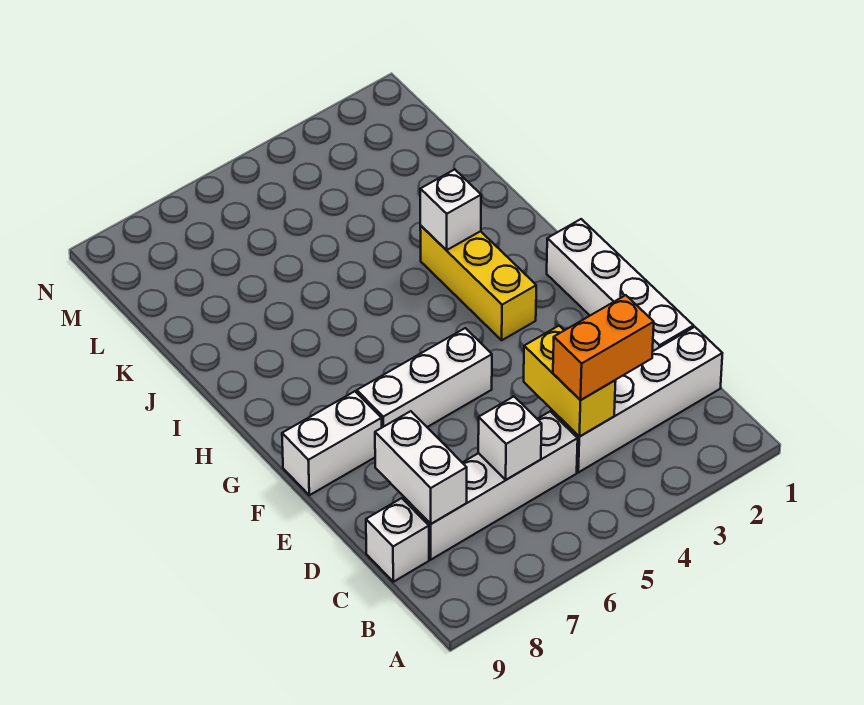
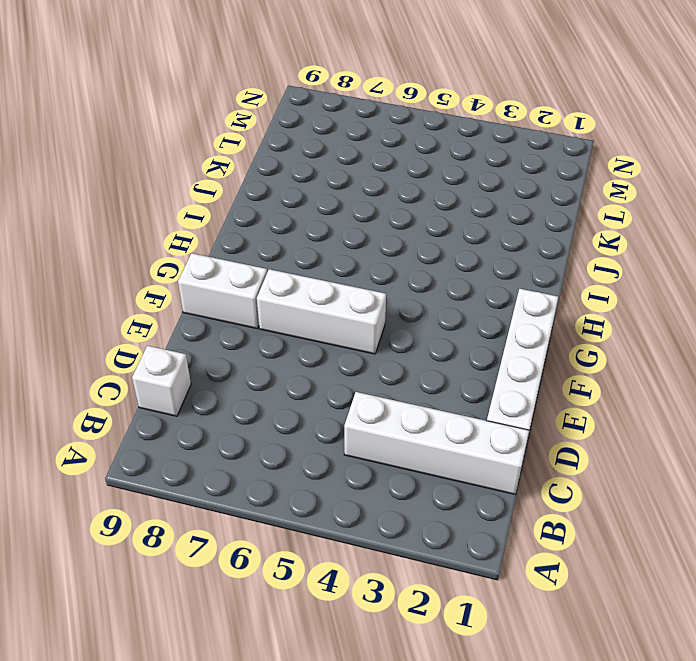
none -> white brick C5:C8 level 1
none -> yellow brick G3:I3 level 1
none -> yellow brick C4:D4 level 2

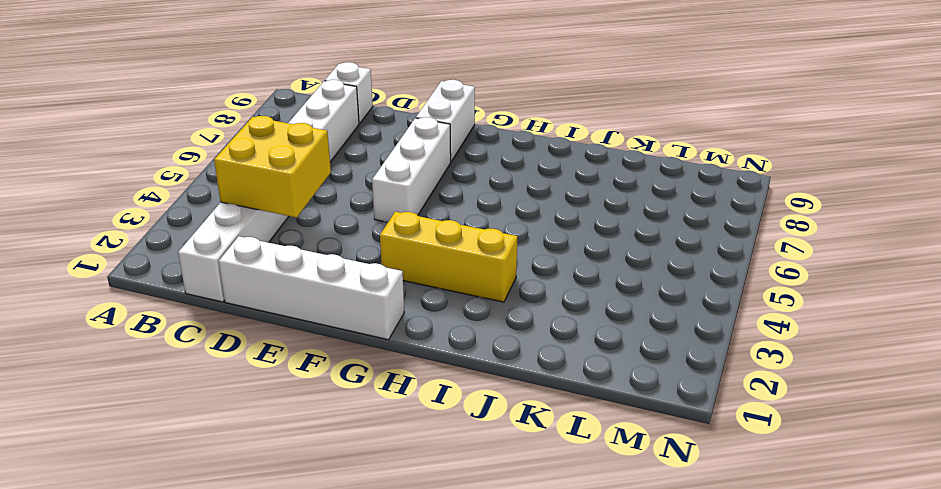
yellow brick C3:D4 level 2 -> yellow brick C4:D4 level 2
none -> white brick C6 level 2
none -> white brick C8:D8 level 2
none -> white brick I3 level 2

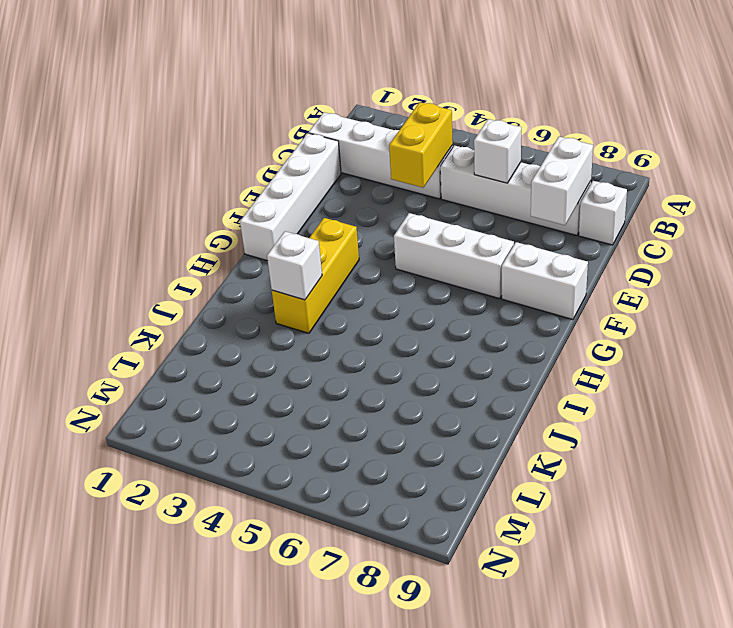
none -> orange brick C3:C4 level 3

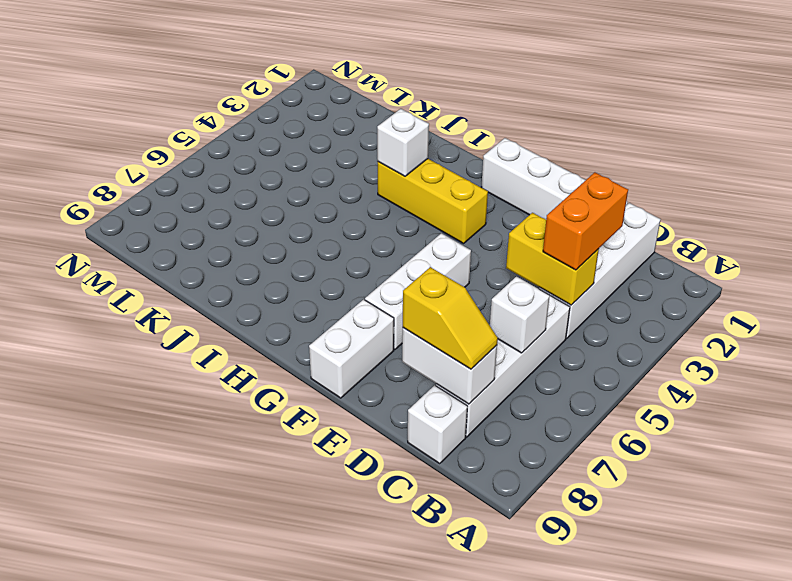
yellow slope C8:D8 level 3 top D -> none

